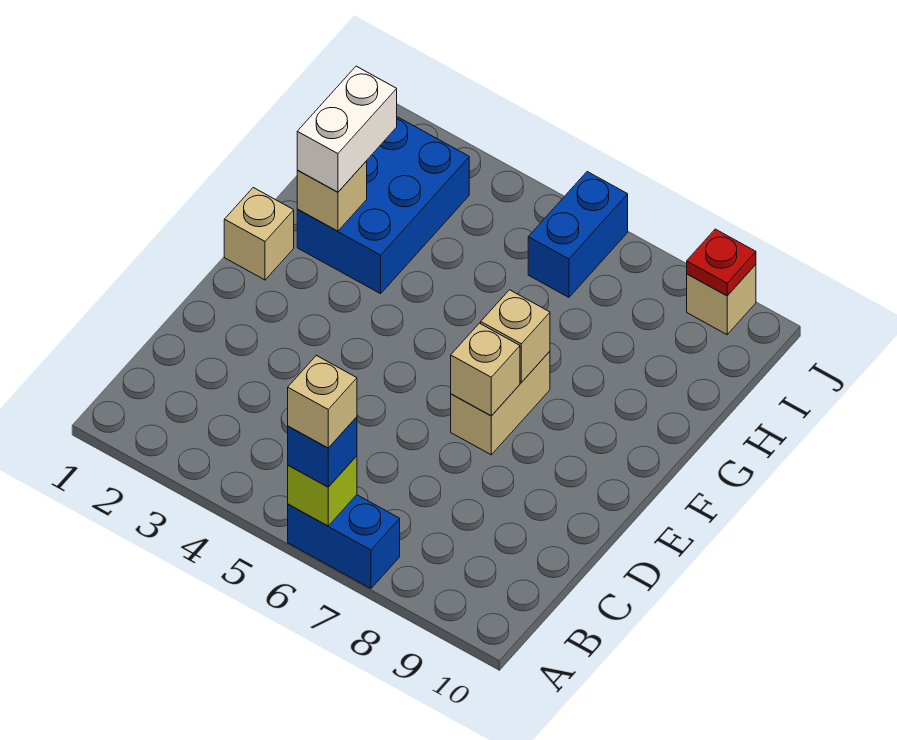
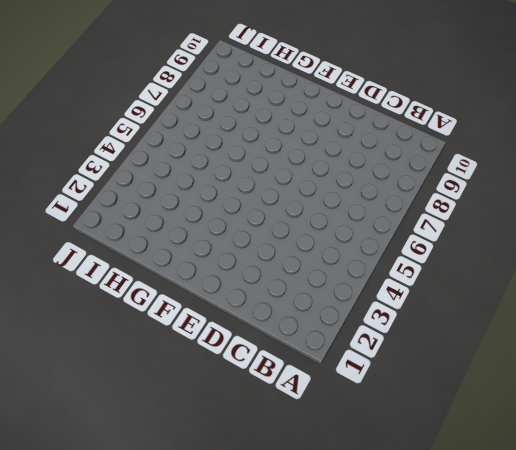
none -> blue brick A6:A7 level 1
none -> tan brick E7:F7 level 1
none -> tan brick F1 level 1

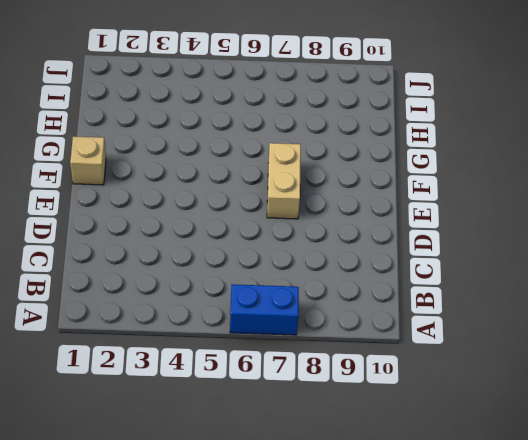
none -> blue brick G2:I3 level 1
none -> blue brick I6:J6 level 1
none -> tan brick J9 level 1

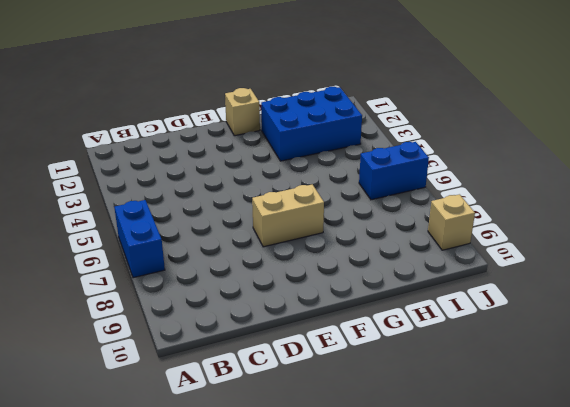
none -> lime brick A6 level 2
none -> tan brick E7 level 2
none -> tan brick F7 level 2

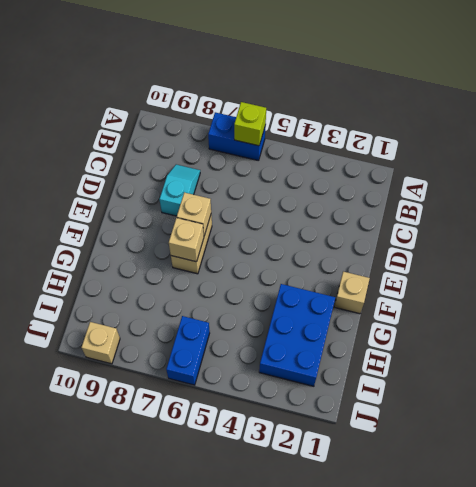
cyan slope C8:D8 level 1 top D -> none
none -> tan brick G2 level 2
none -> red plate J9 level 2
none -> blue brick A6 level 3

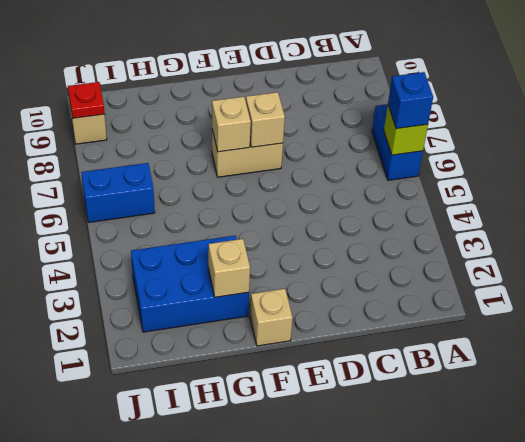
none -> white brick G2:H2 level 3
none -> tan brick A6 level 4

